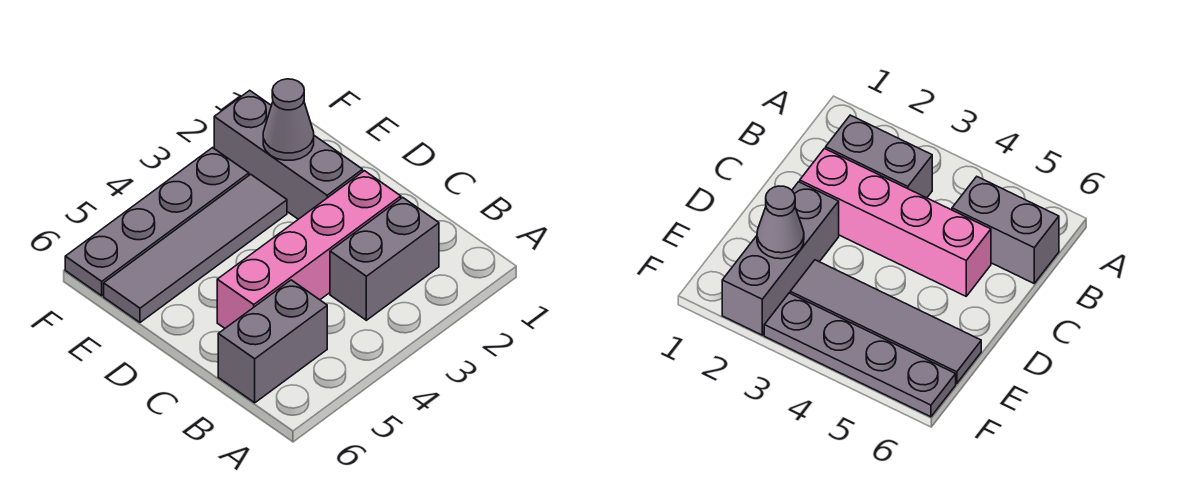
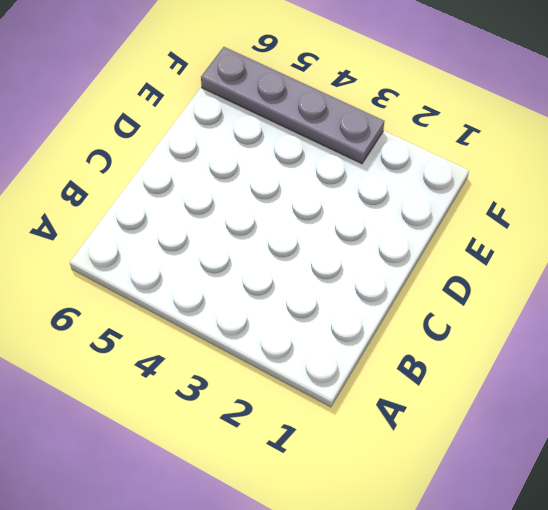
none -> grey brick B2:B3 level 1
none -> grey brick B5:B6 level 1

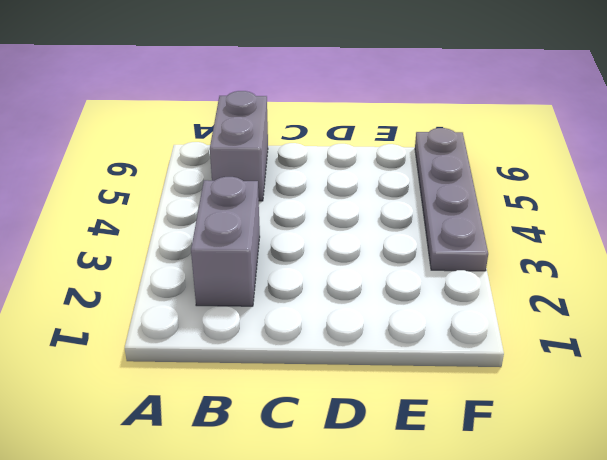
none -> pink brick C2:C5 level 1
none -> grey brick D2:F2 level 1

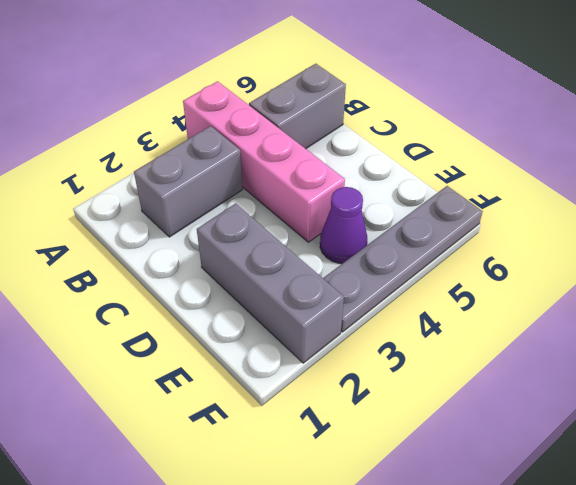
pink brick A4:D4 level 1 -> pink brick C2:C5 level 1
purple cone E4 level 1 -> grey tile E3:E6 level 1
none -> grey cone E2 level 2

